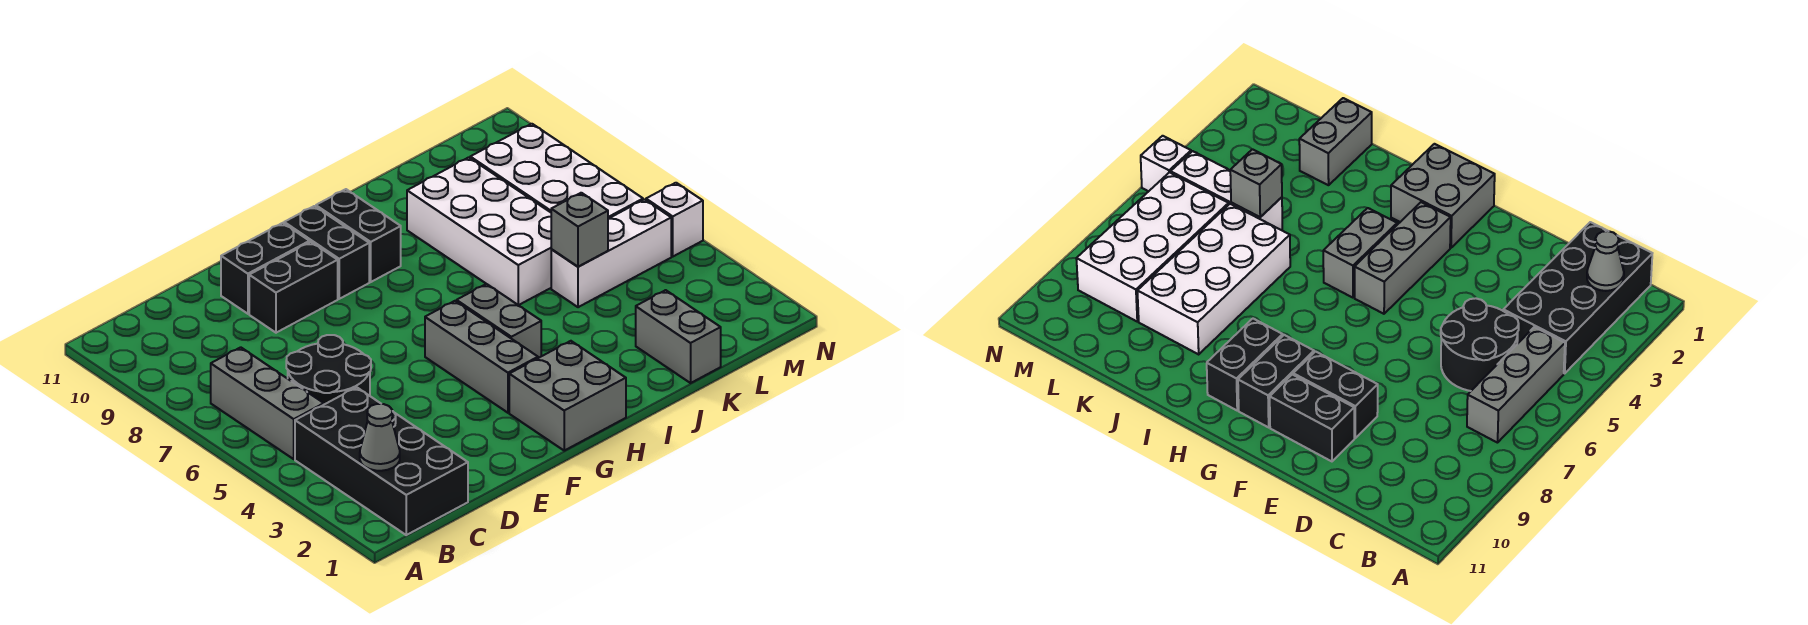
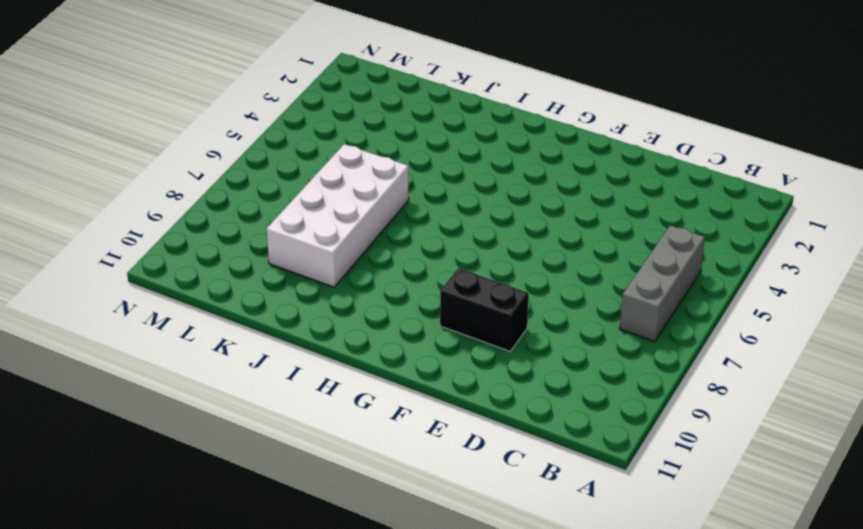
none -> black brick B1:C4 level 1
none -> black round brick C5:D6 level 1
none -> black brick E10:F10 level 1

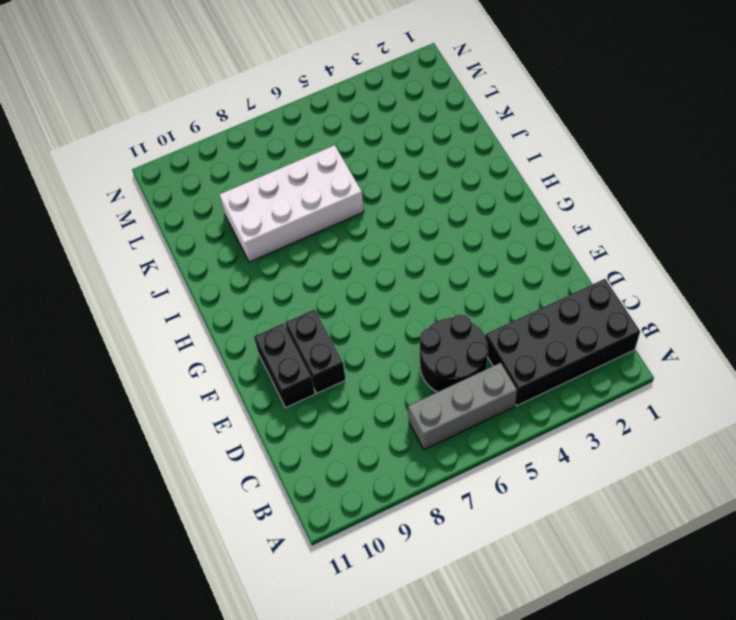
none -> grey brick G1:H2 level 1
none -> grey brick G3:G5 level 1
none -> black brick G9:G10 level 1

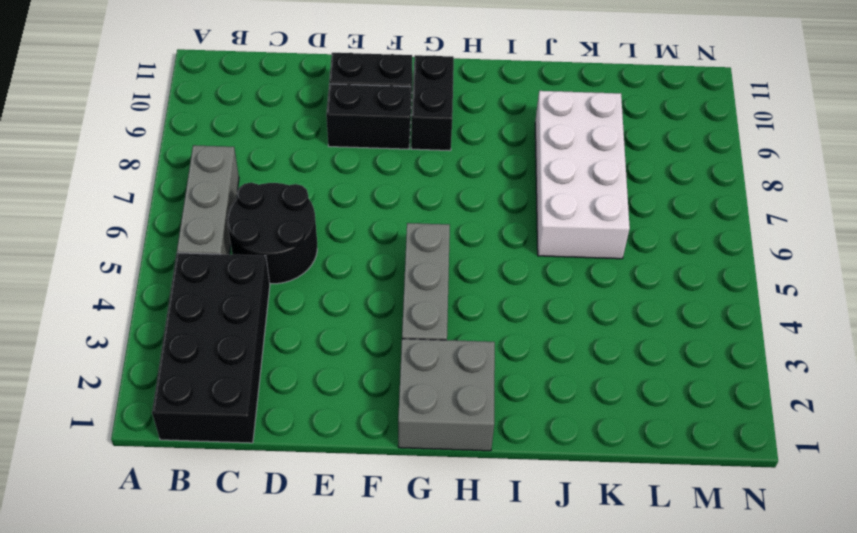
none -> grey brick H4:H5 level 1
none -> black brick H9:H10 level 1
none -> grey brick K1:K2 level 1

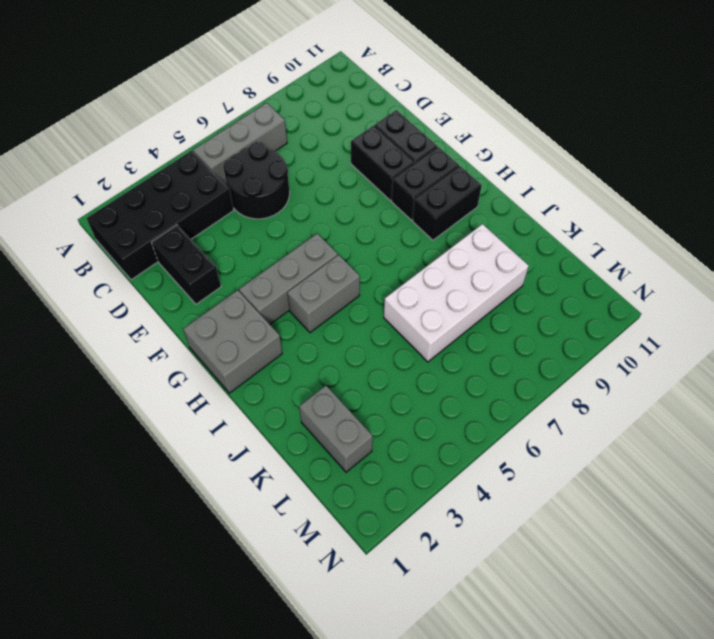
black brick D2:E2 level 1 -> none
grey brick K2:L2 level 1 -> grey brick K1:K2 level 1
none -> white brick K5:M5 level 1
none -> white brick L6:M9 level 1
none -> white brick N5 level 1

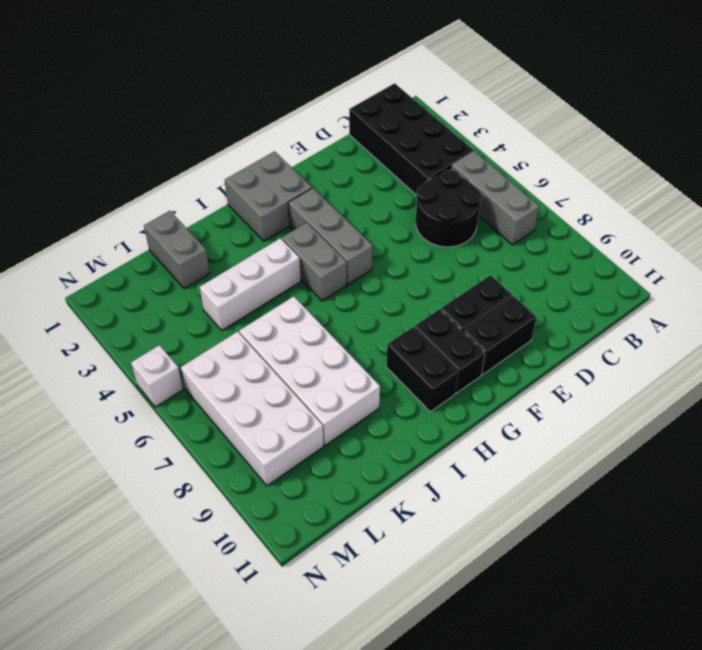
white brick I4:K4 level 1 -> white brick K5:M5 level 1
none -> grey cone B2 level 2
none -> grey brick K5 level 2

